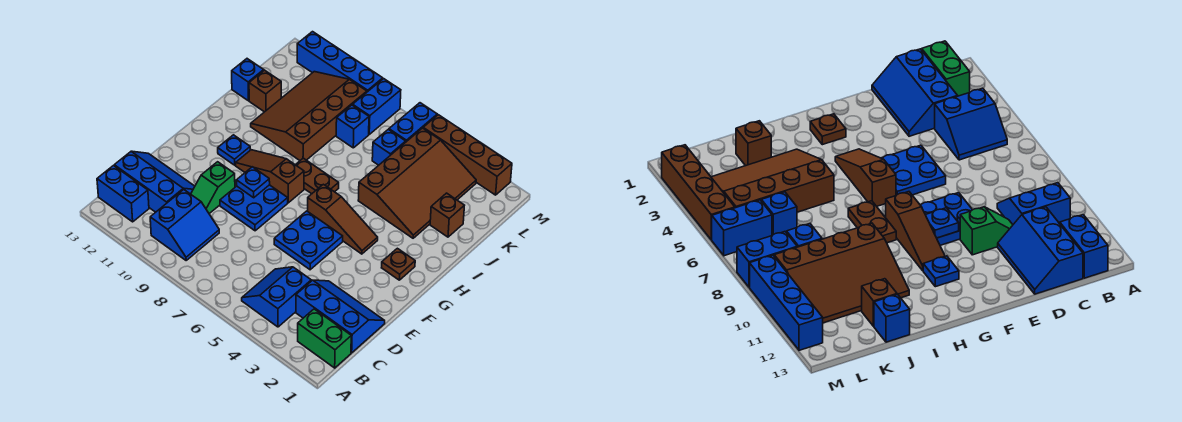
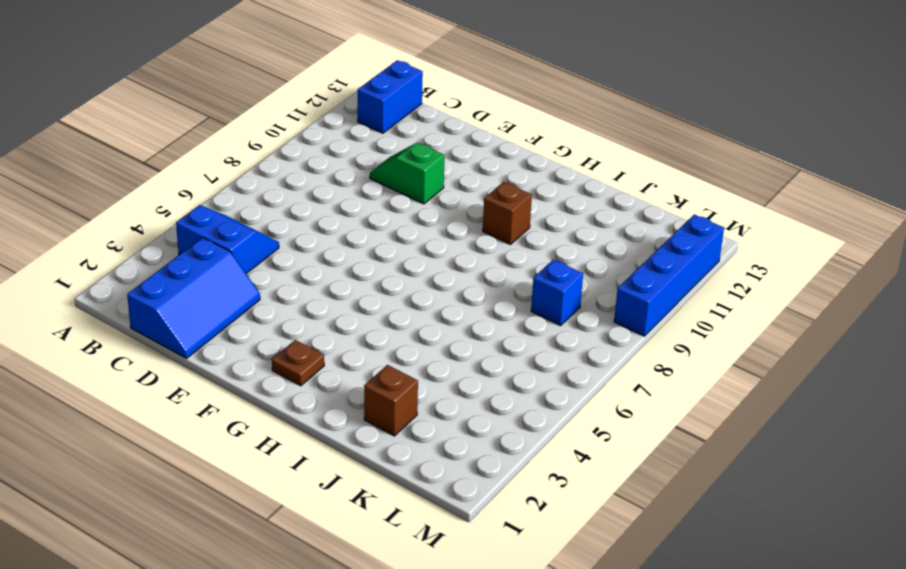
brown brick H10 level 1 -> brown brick J12 level 1
none -> green brick B1:B2 level 1
none -> blue slope B9:C10 level 1 top 10
none -> blue slope C11:D13 level 1 top C

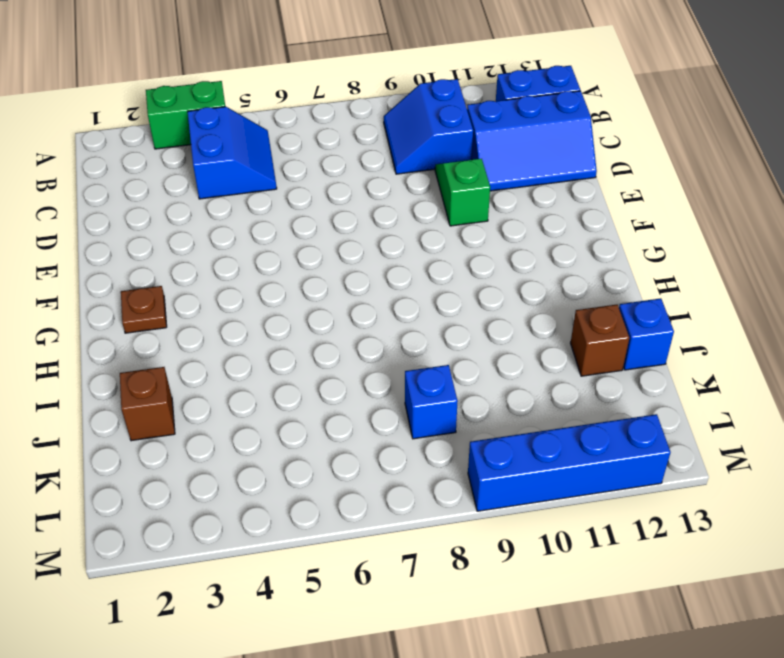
green brick A3:A4 level 1 -> green brick B1:B2 level 1
none -> blue slope C1:D3 level 1 top C
none -> blue plate E5:F6 level 1
none -> blue plate E8:F9 level 1

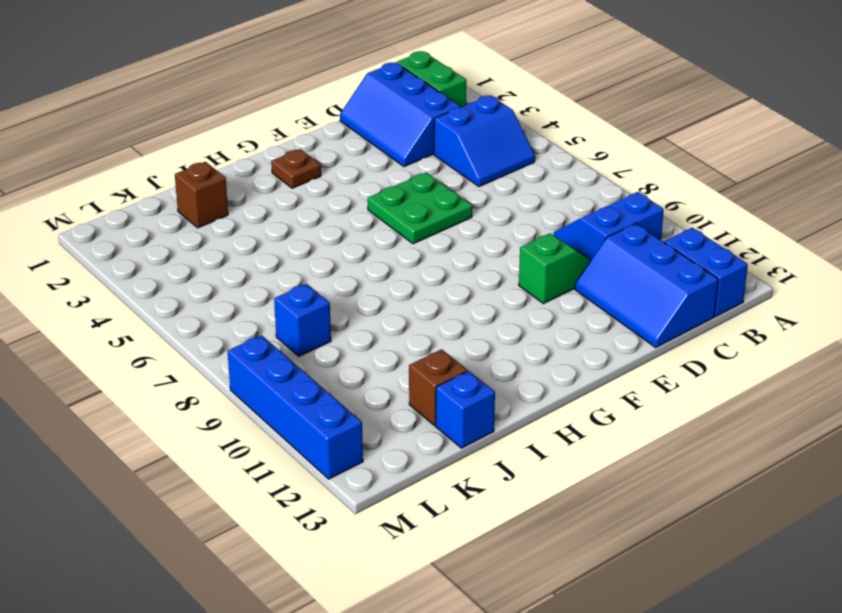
green plate E5:F6 level 1 -> blue plate E5:F6 level 1
none -> blue plate E8:F9 level 1
none -> brown slope G4:G6 level 1 top 6
none -> brown slope G8:G10 level 1 top 8

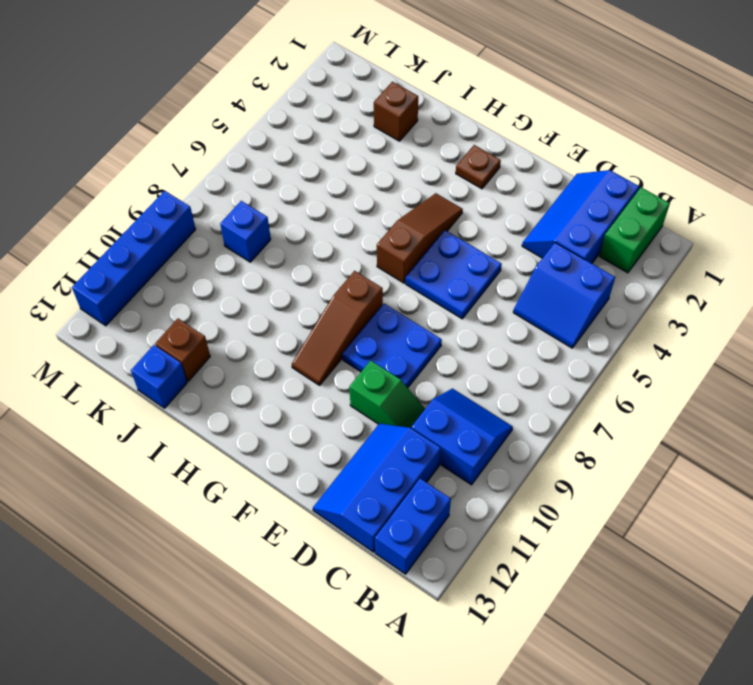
none -> blue plate G11 level 1
none -> brown plate H7:H8 level 1
none -> brown slope I3:L5 level 1 top 5

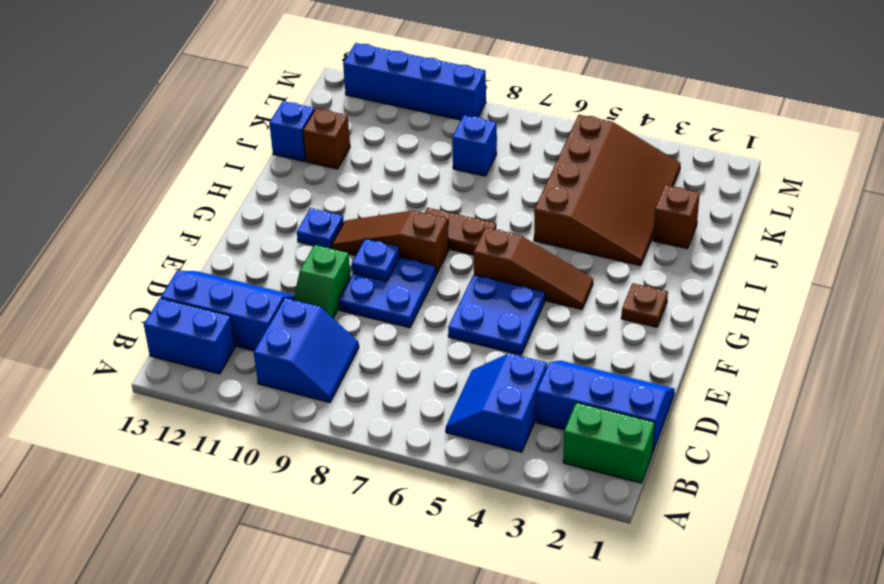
none -> brown slope I9:L11 level 1 top 9
none -> blue brick K6 level 1
none -> blue brick L6:M6 level 1

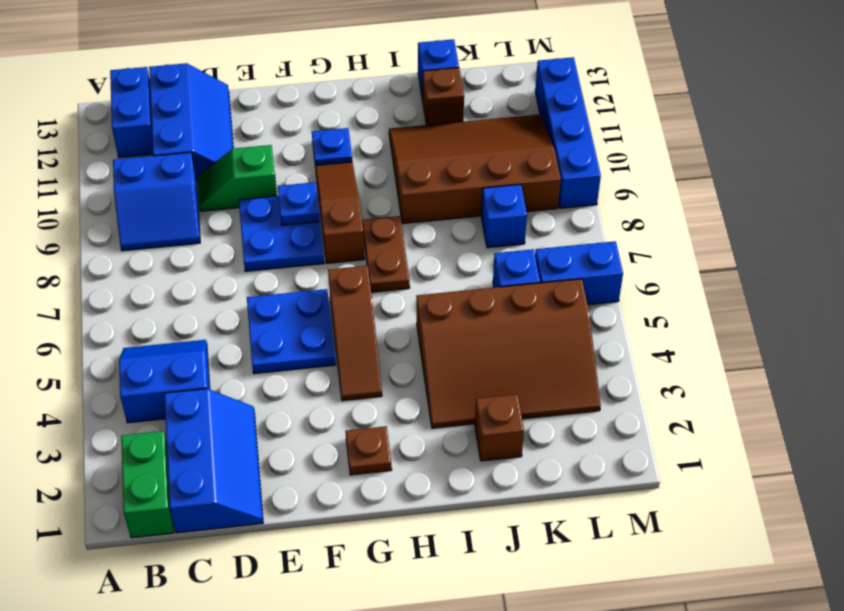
none -> blue brick L8:M8 level 1
none -> brown brick M2:M5 level 1

